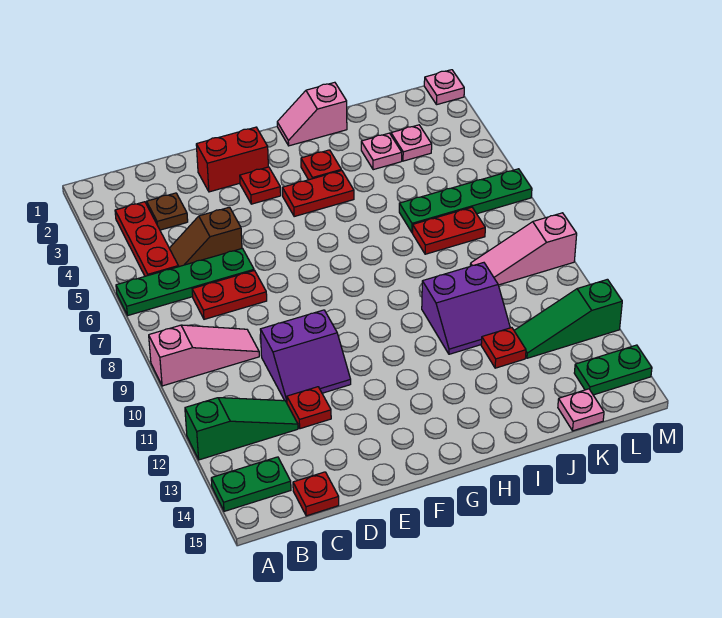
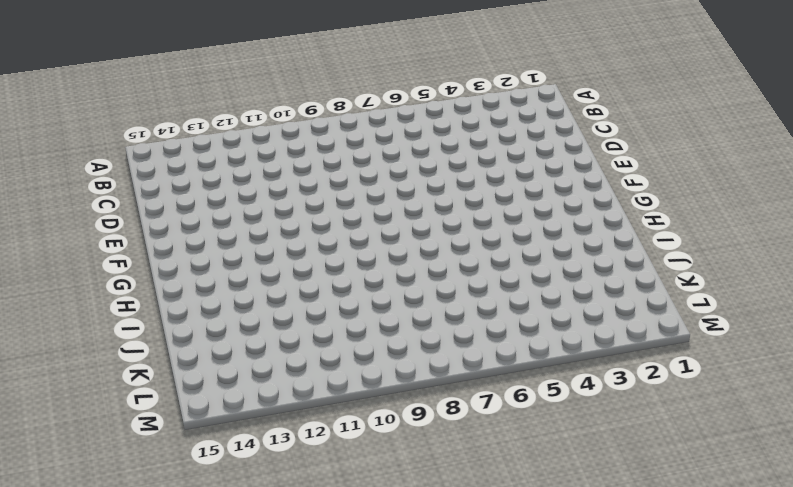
none -> green plate A6:D6 level 1
none -> pink slope A9:C9 level 1 top A
none -> green slope A12:C12 level 1 top A

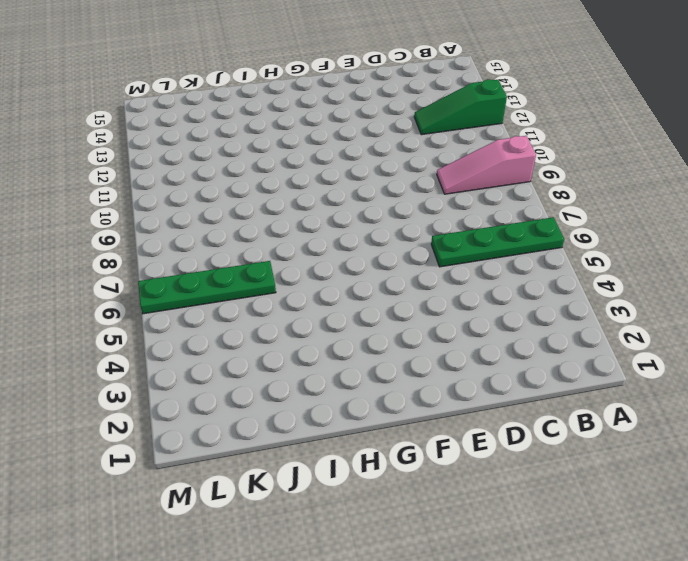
none -> green plate A14:B14 level 1
none -> red plate B3:B5 level 1
none -> brown plate C3 level 1

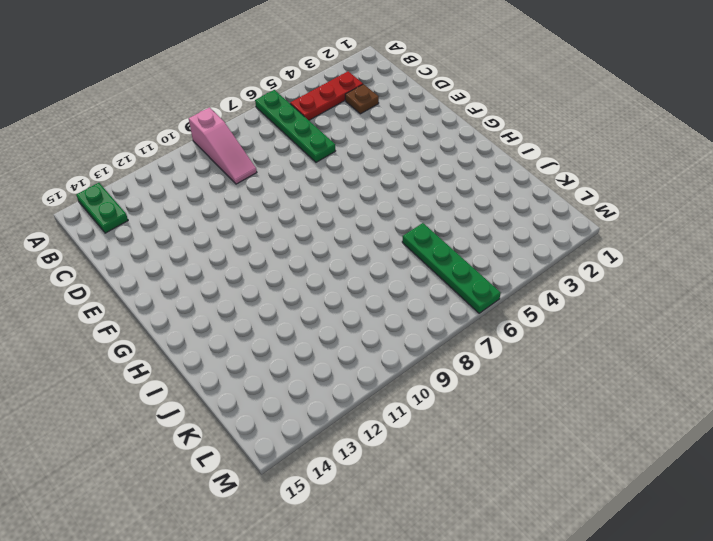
none -> green slope A12:C12 level 1 top A
none -> brown slope C5:D5 level 1 top D
none -> red plate C7:D7 level 1

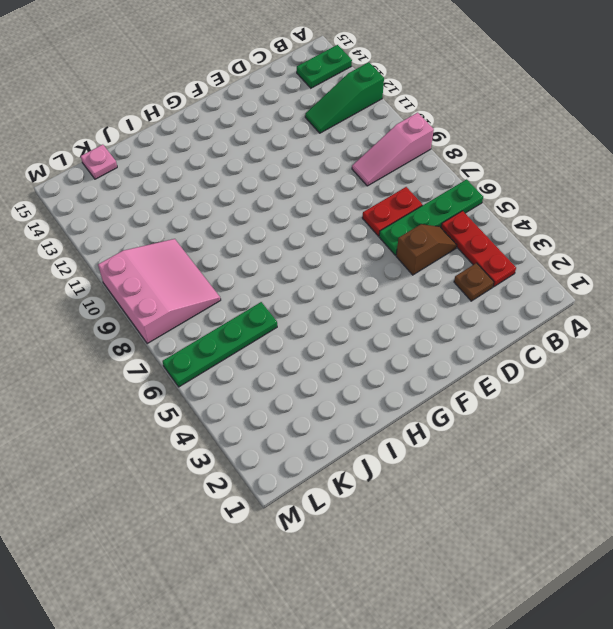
pink slope K8:M10 level 1 top M -> pink slope K9:M9 level 1 top M
none -> red plate C15 level 1
none -> purple slope D10:E11 level 1 top 10
none -> red plate D12 level 1

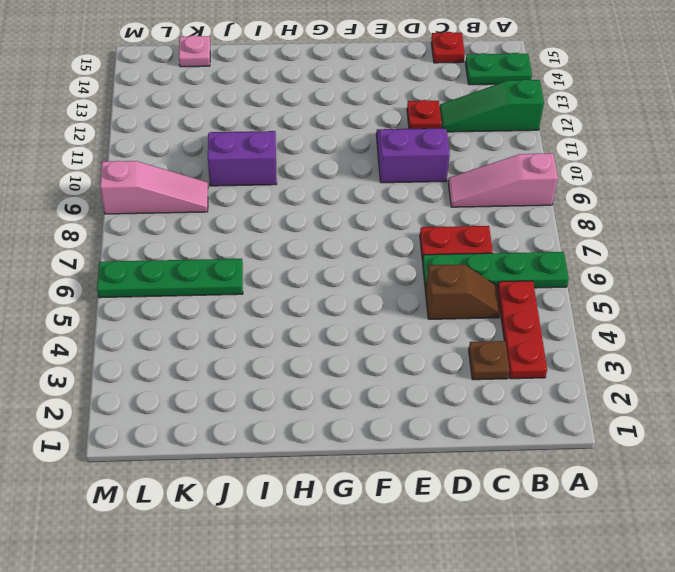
none -> red brick E2:F2 level 1
none -> red plate F3 level 1
none -> red plate G4:H4 level 1

